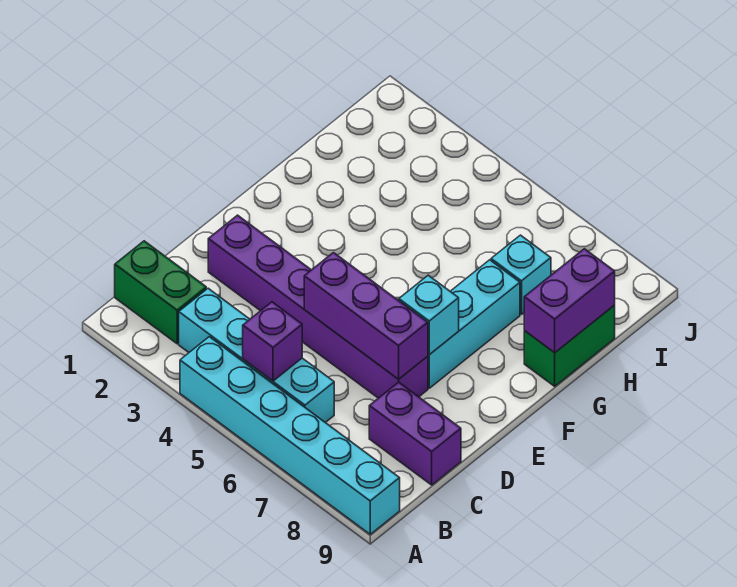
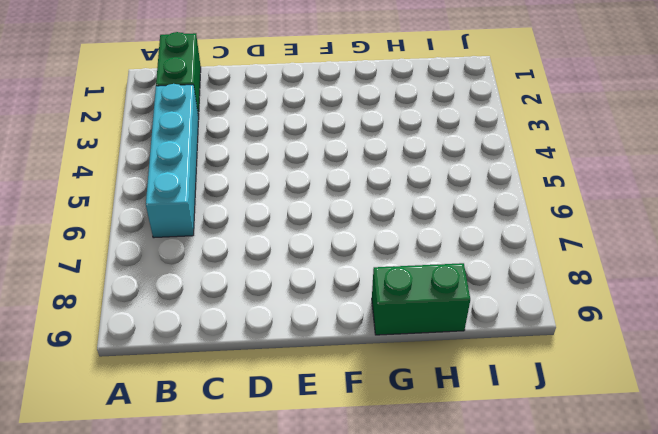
none -> cyan brick A4:A9 level 1
none -> purple brick C8:C9 level 1
none -> purple brick D2:D7 level 1

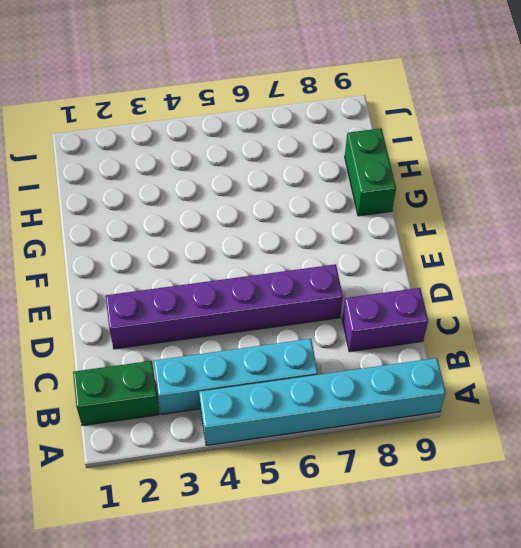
none -> cyan brick E7:G7 level 1
none -> cyan brick H7 level 1
none -> purple brick B5 level 2

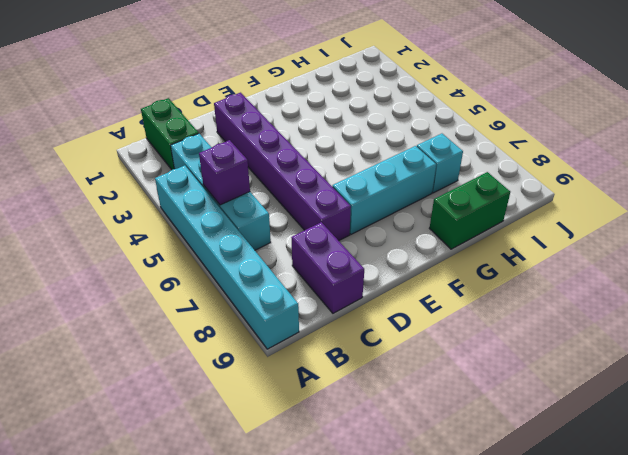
none -> purple brick D5:D7 level 2
none -> cyan brick E7 level 2
none -> purple brick G9:H9 level 2

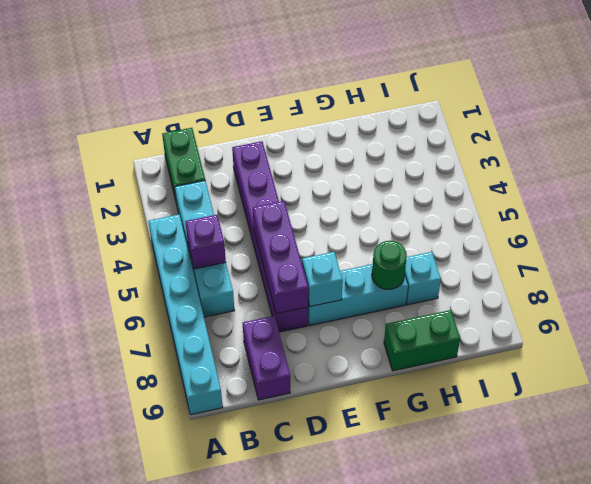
green round brick G7 level 2 -> none
none -> purple brick G9:H9 level 2

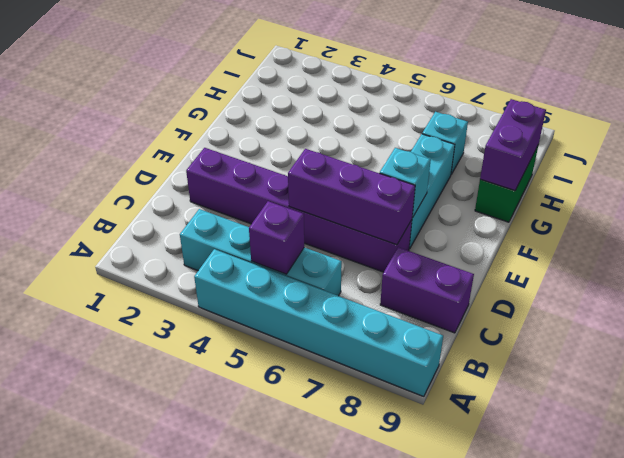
none -> green brick B1:B2 level 1

